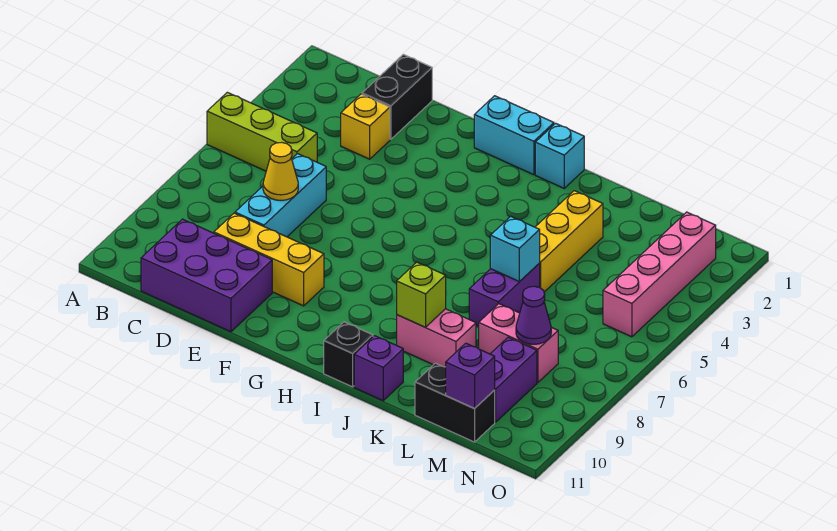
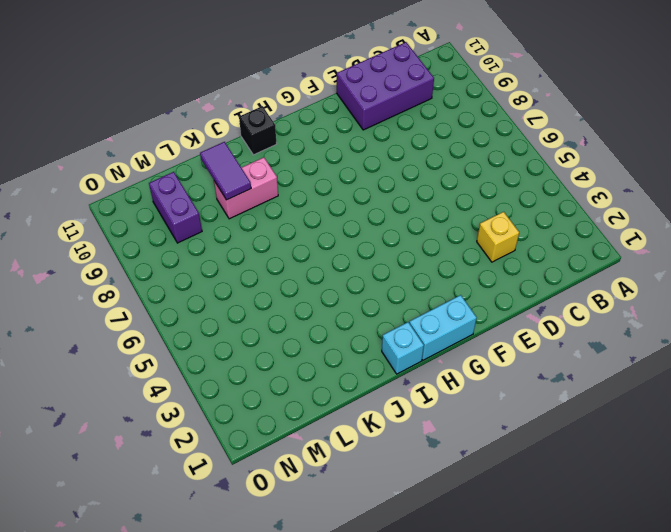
purple tile K9:K10 level 2 -> none
none -> lime brick A5:C5 level 1
none -> black brick D1:D2 level 1
none -> cyan brick D6:D8 level 1

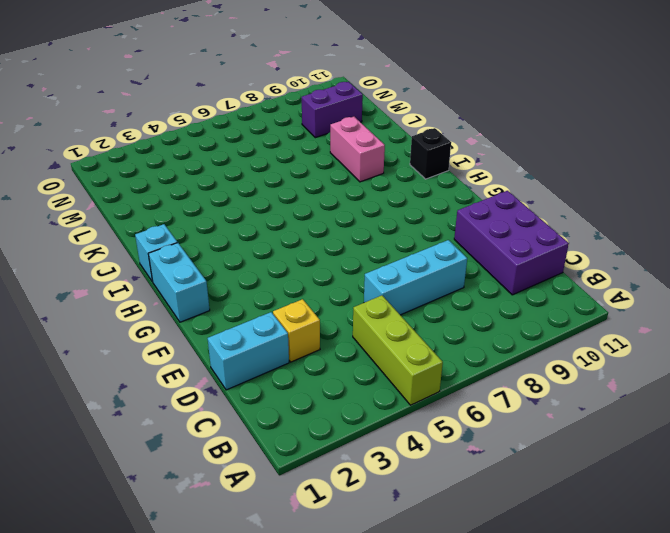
cyan brick D1:D2 level 1 -> black brick D1:D2 level 1
none -> yellow brick D9:F9 level 1
none -> purple brick J11 level 1
none -> yellow brick K3:K5 level 1

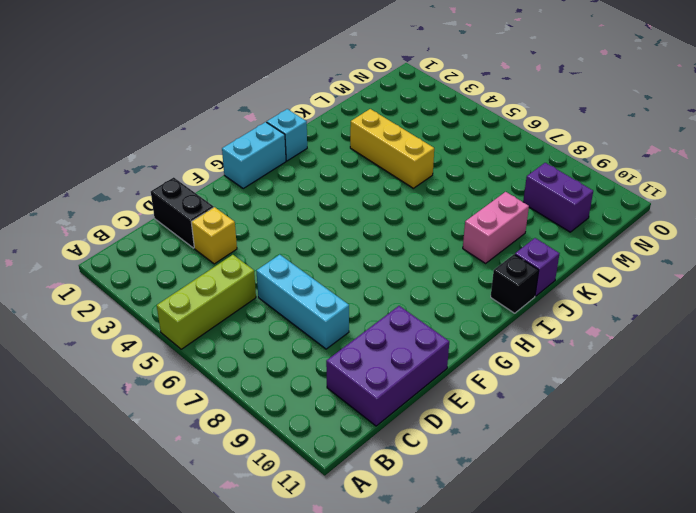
none -> yellow brick D9:F9 level 1
none -> purple brick K6:K7 level 1
none -> pink brick L8:M8 level 1

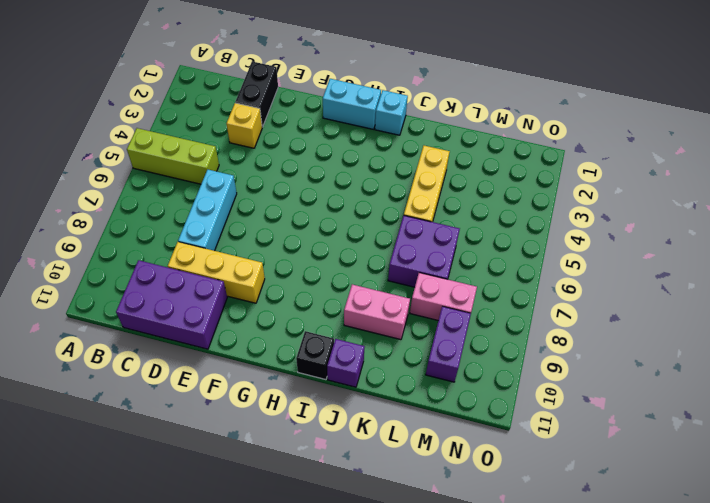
purple brick K6:L7 level 1 -> purple brick K6:K7 level 1
none -> black brick L11:M11 level 1
none -> pink brick N2:N5 level 1
none -> yellow cone D7 level 2

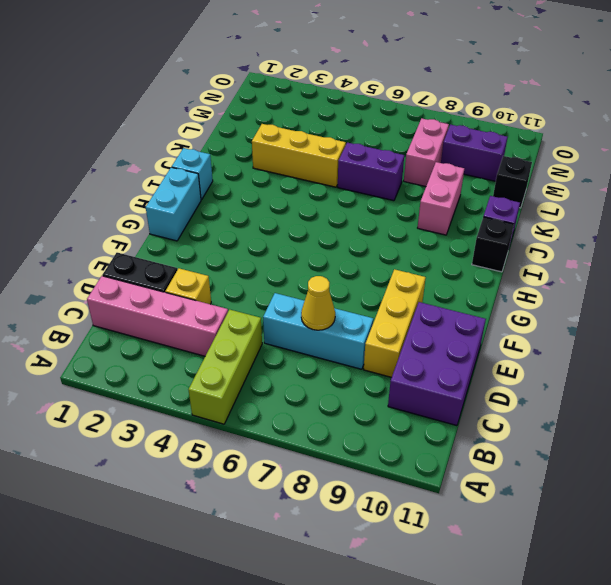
pink brick C1:C4 level 1 -> pink brick N2:N5 level 1
black brick L11 level 1 -> black brick L11:M11 level 1
none -> lime brick J9 level 2
none -> cyan brick K6 level 2
none -> purple cone M8 level 2

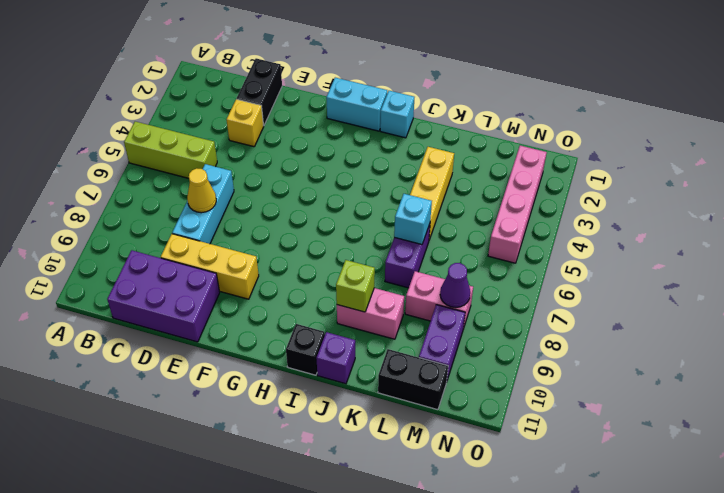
none -> purple brick M11 level 2

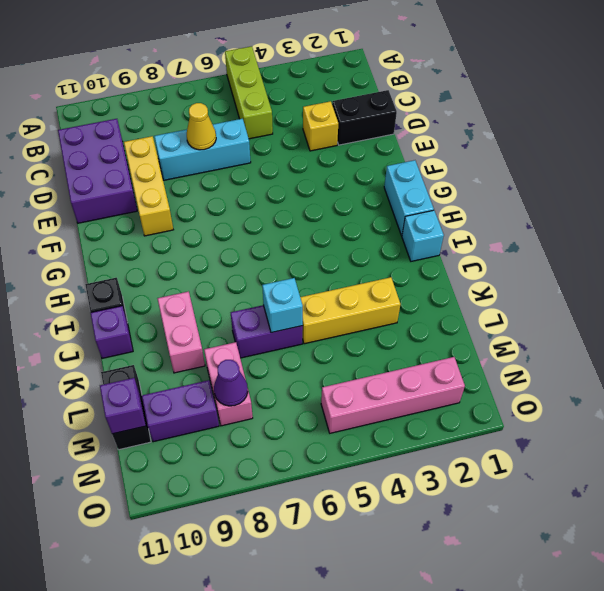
none -> lime brick J9 level 2

